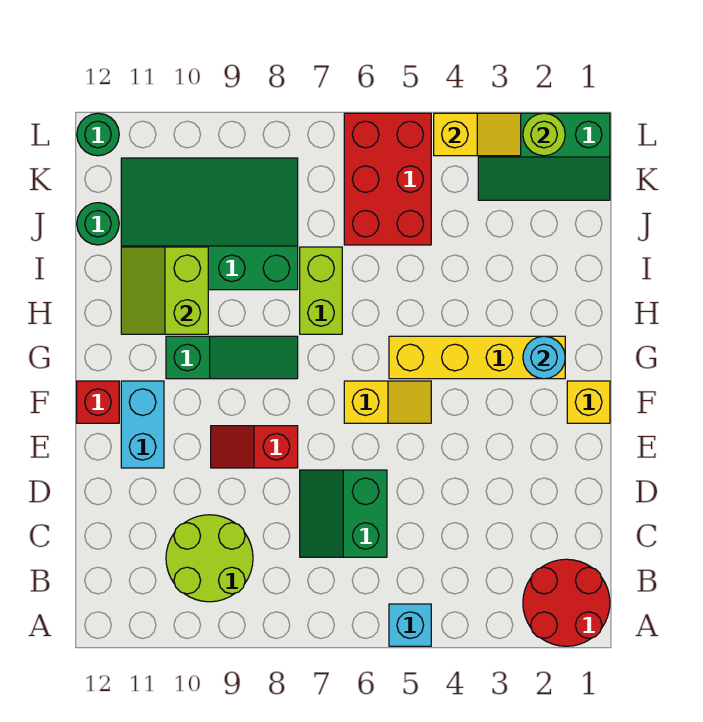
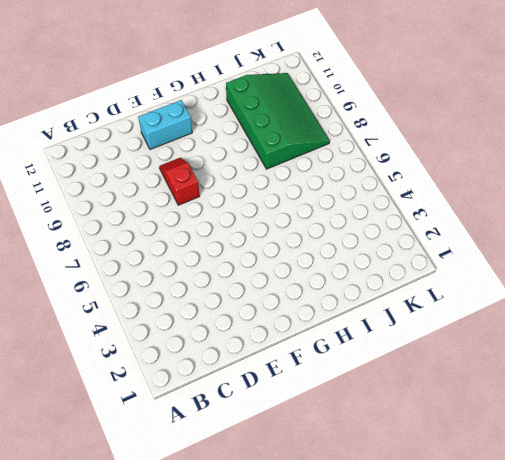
none -> red round brick A1:B2 level 1
none -> cyan brick A5 level 1
none -> lime round brick B9:C10 level 1

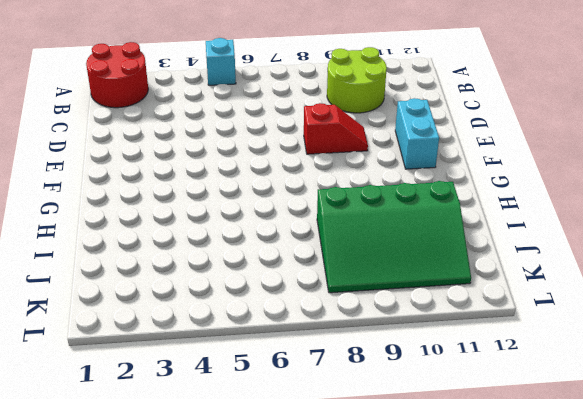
none -> green slope C6:D7 level 1 top 6
none -> yellow brick F1 level 1
none -> yellow slope F5:F6 level 1 top 6

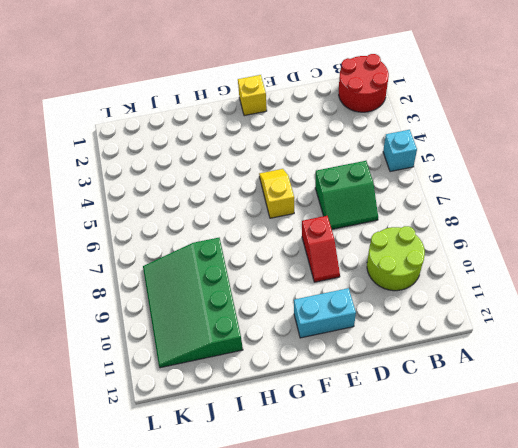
none -> red brick F12 level 1
none -> yellow brick G2:G5 level 1
none -> green slope G8:G10 level 1 top 10

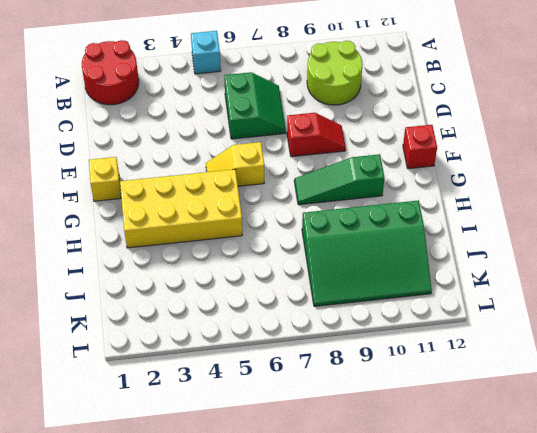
yellow brick G2:H5 level 1 -> yellow brick G2:G5 level 1
none -> cyan brick E11:F11 level 1
none -> lime brick H7:I7 level 1
none -> red brick J5:L6 level 1

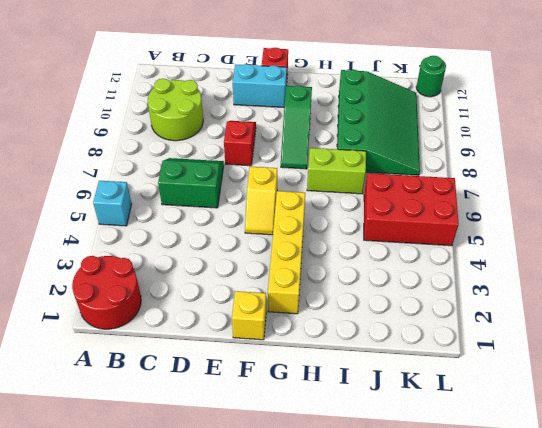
none -> green round brick J12 level 1
none -> green slope K1:L3 level 1 top L
none -> cyan round brick G2 level 2

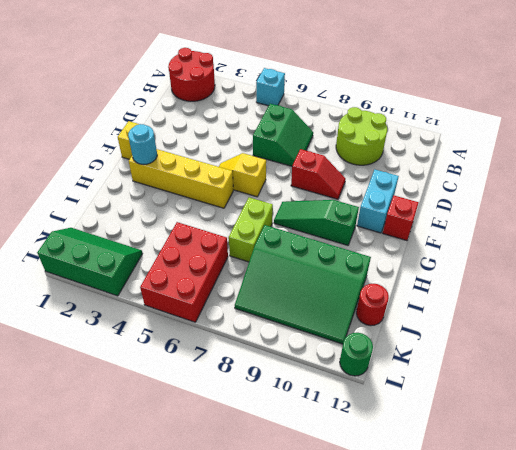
red round brick J12 level 1 -> green round brick J12 level 1
none -> lime slope H10:I11 level 2 top 10
none -> lime round brick L2 level 2
none -> yellow slope L3:L4 level 2 top 4

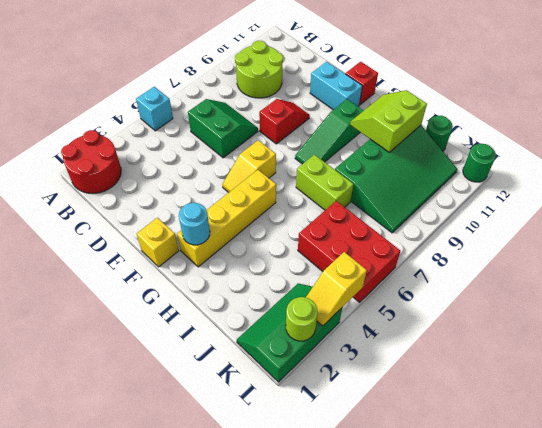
lime slope H10:I11 level 2 top I -> lime slope H10:I11 level 2 top 10

